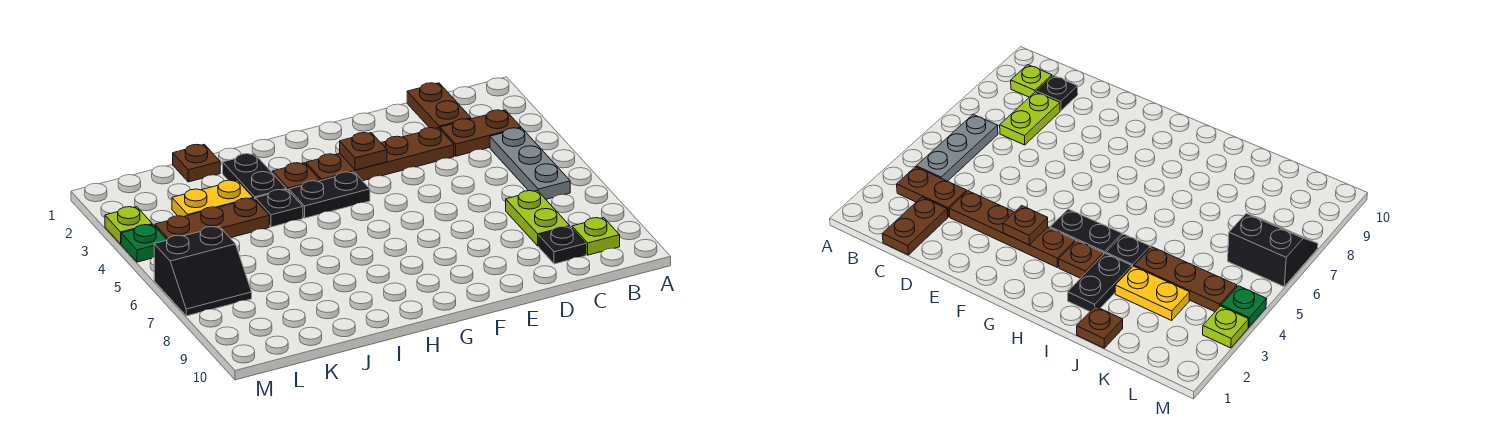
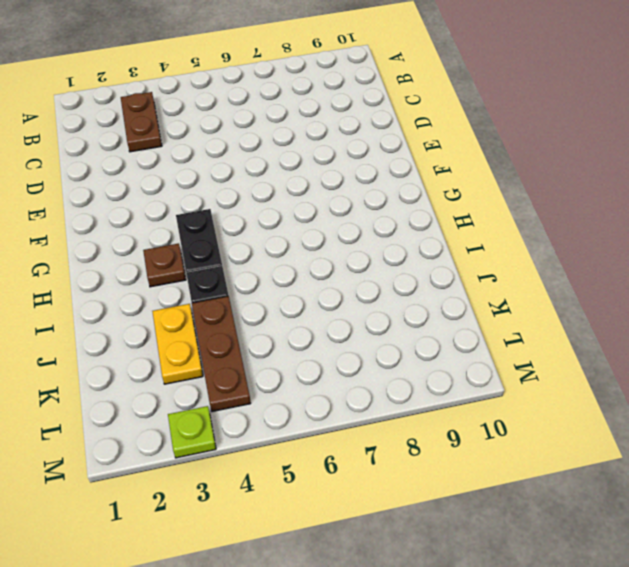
none -> grey plate B4:B6 level 1
none -> lime plate B9 level 1
none -> brown plate C1:C2 level 1

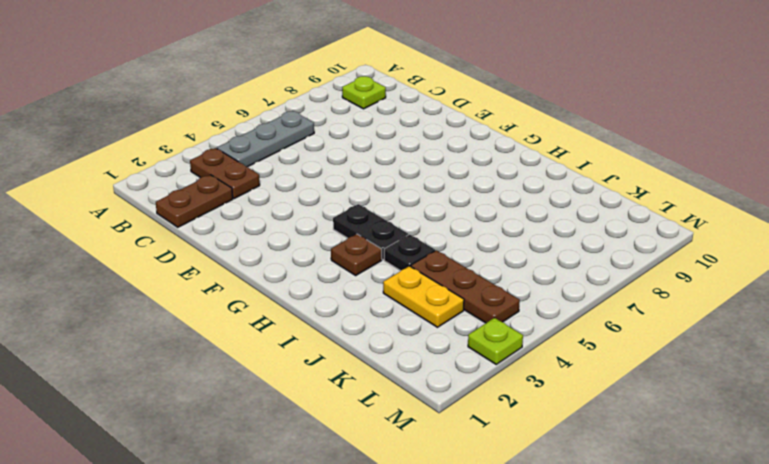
none -> lime plate C7:C8 level 1
none -> black plate C9 level 1
none -> brown plate D3:G3 level 1

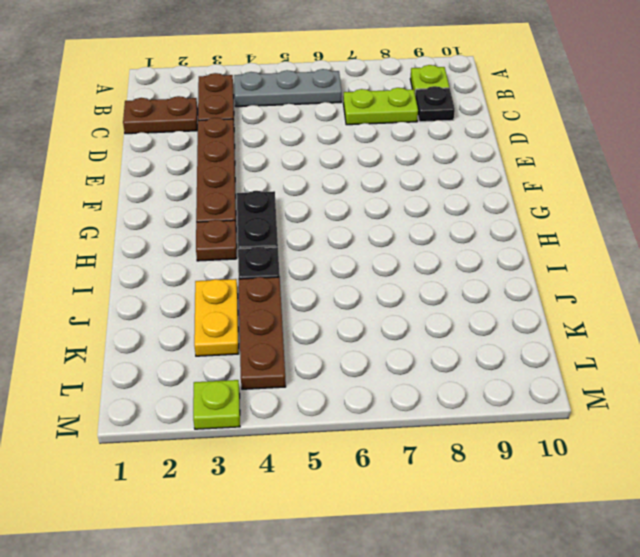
none -> black plate I2:I3 level 1
none -> brown plate J1 level 1
none -> black slope L6:M7 level 1 top 6

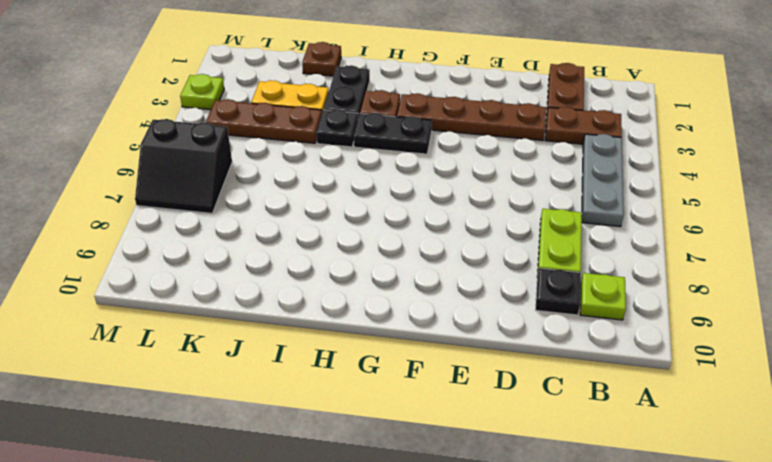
none -> green plate M4 level 1
none -> brown plate F3 level 2

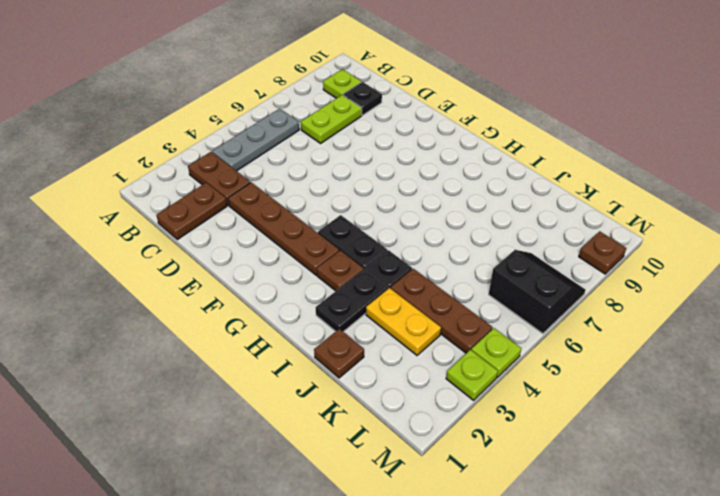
lime plate M4 level 1 -> green plate M4 level 1
brown plate M9 level 1 -> brown plate F3 level 2

